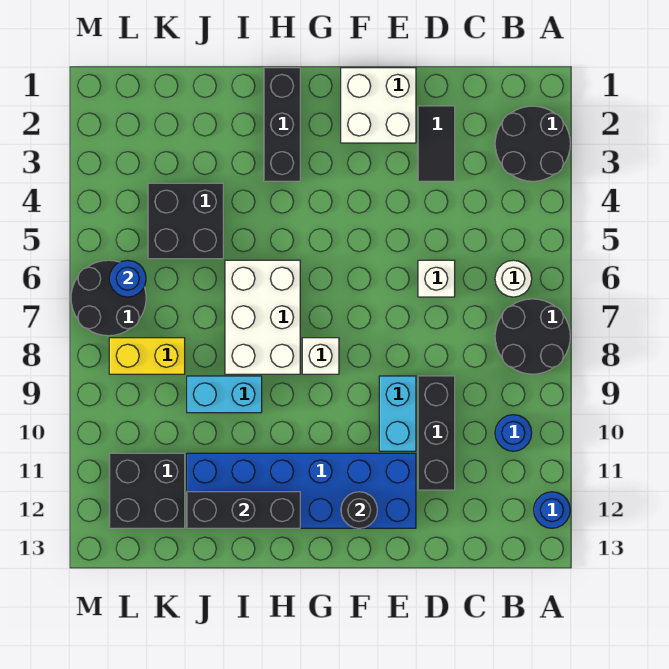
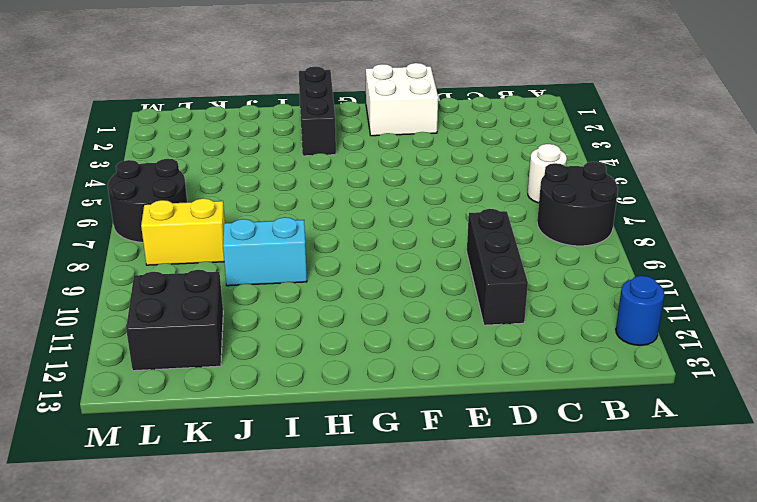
none -> black round brick A2:B3 level 1
none -> blue round brick B10 level 1
none -> black tile D2:D3 level 1

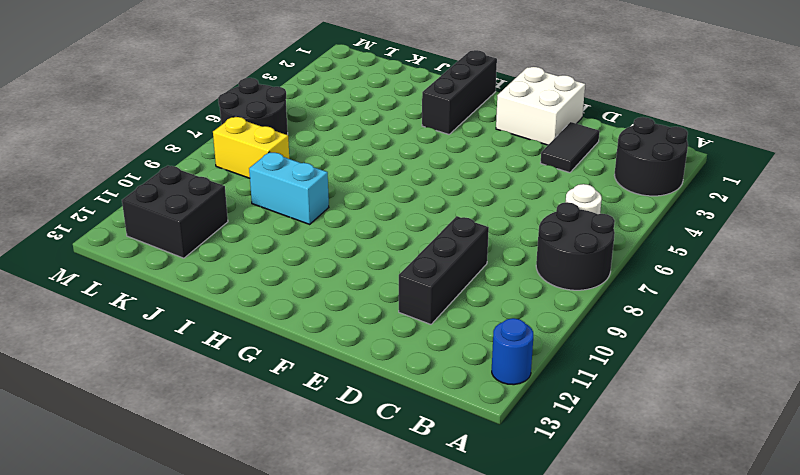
none -> blue round brick B10 level 1
none -> white brick D6 level 1
none -> cyan brick E9:E10 level 1

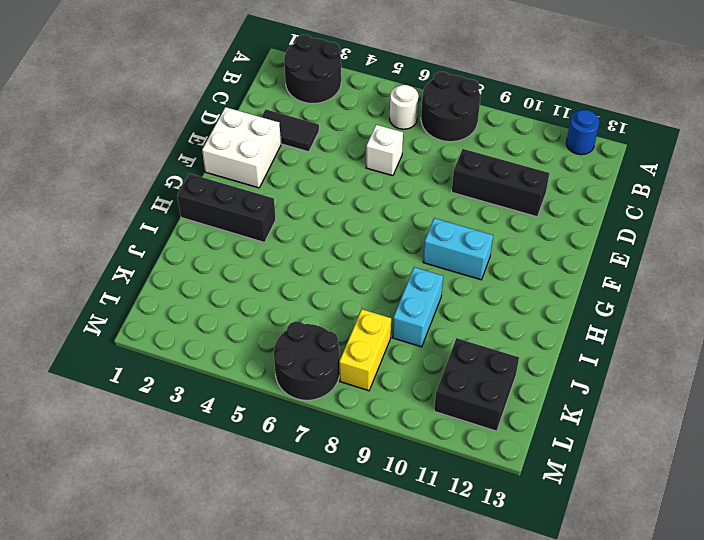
cyan brick G9:G10 level 1 -> cyan brick E9:E10 level 1
none -> blue round brick B10 level 1
none -> blue brick E11:J12 level 1
none -> white brick G8 level 1

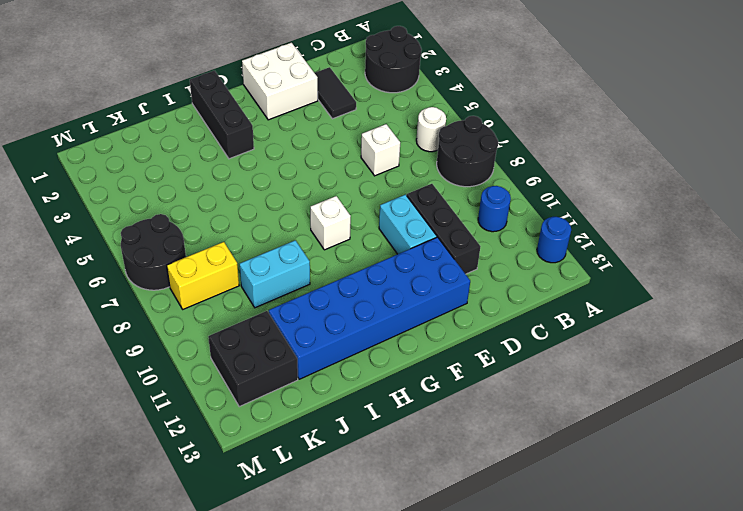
none -> white brick H6:I8 level 1
none -> black brick J4:K5 level 1
none -> black round brick F12 level 2

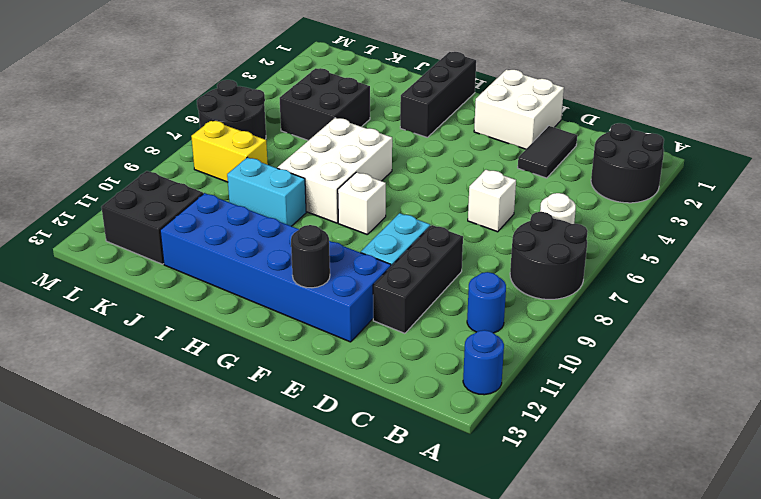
none -> black brick H12:J12 level 2
none -> blue round brick L6 level 2

